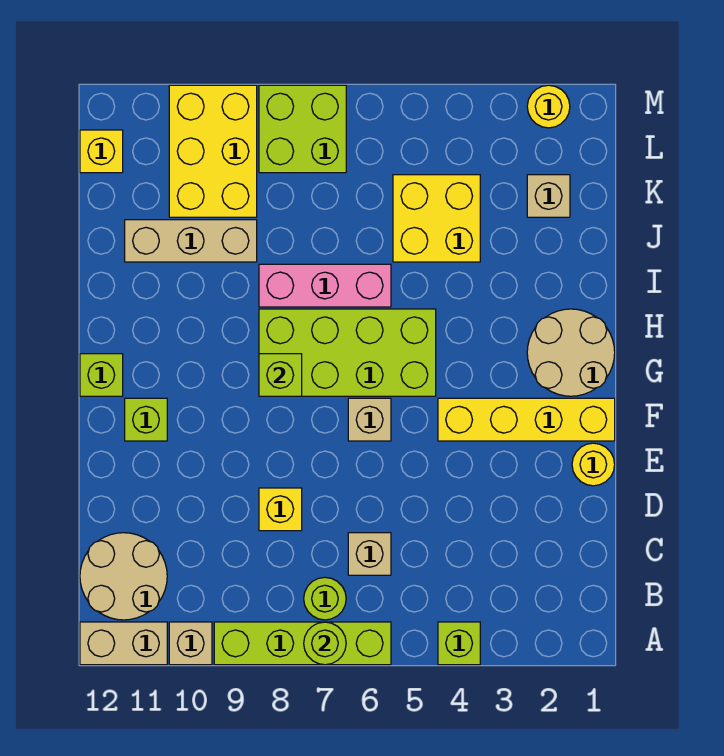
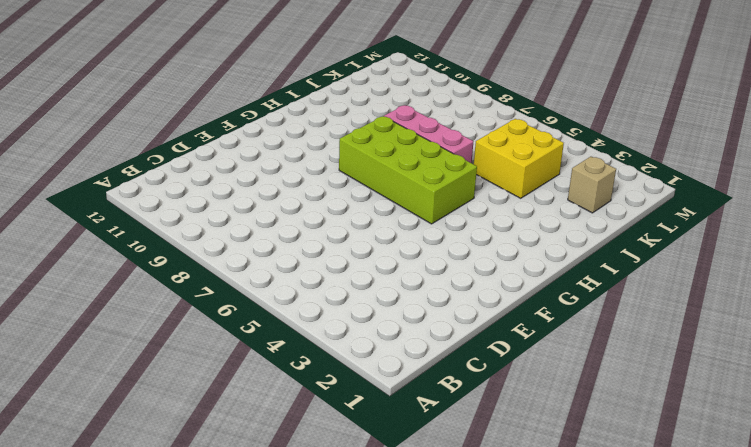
none -> lime brick A4 level 1
none -> lime brick A6:A9 level 1
none -> tan brick A10 level 1

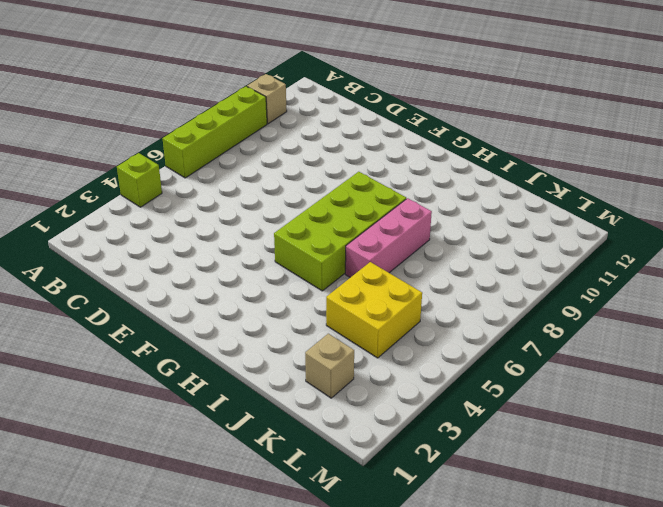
none -> tan brick A11:A12 level 1
none -> lime round brick B7 level 1
none -> tan round brick B11:C12 level 1

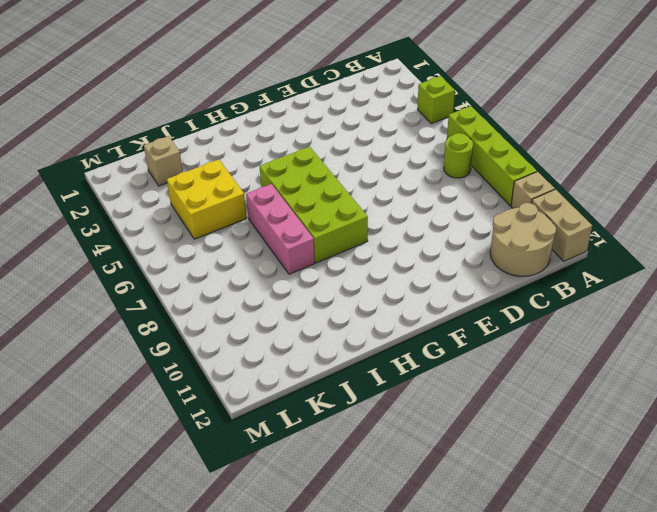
none -> tan brick C6 level 1
none -> yellow brick D8 level 1
none -> yellow round brick E1 level 1

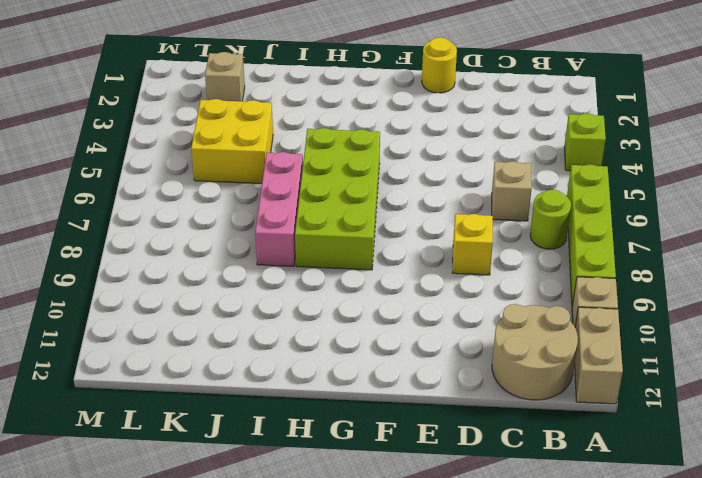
none -> yellow brick F1:F4 level 1
none -> tan brick F6 level 1
none -> lime brick F11 level 1

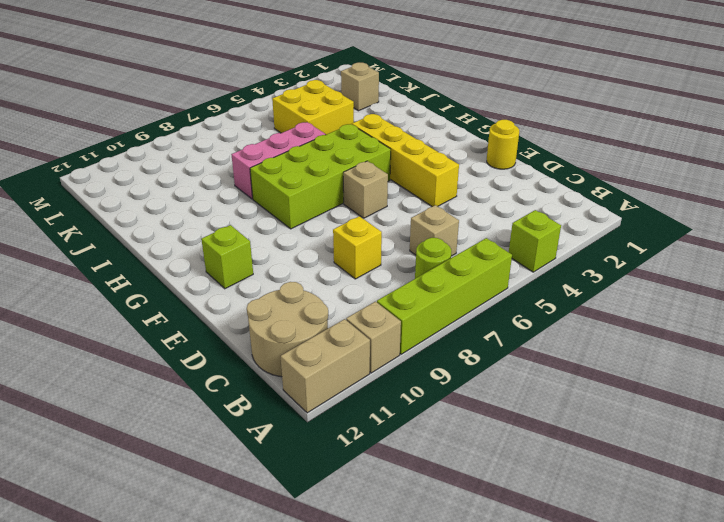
yellow brick E4:H4 level 1 -> yellow brick F1:F4 level 1
none -> tan round brick G1:H2 level 1
none -> lime brick G12 level 1
none -> tan brick J9:J11 level 1

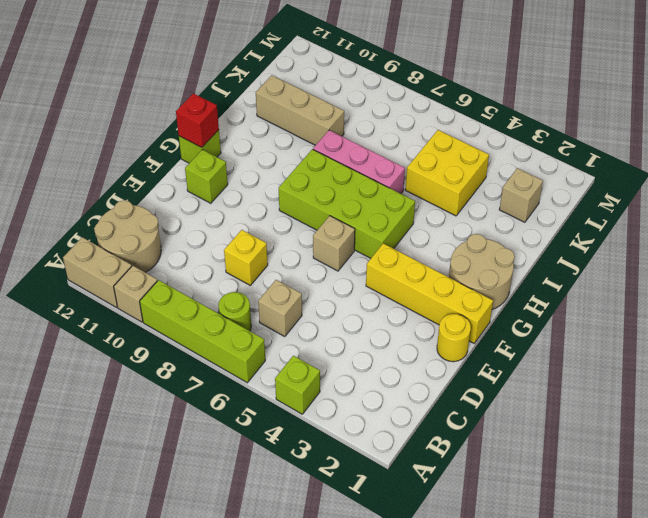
red brick G12 level 2 -> none
none -> yellow brick K9:M10 level 1
none -> lime brick L7:M8 level 1
none -> yellow brick L12 level 1

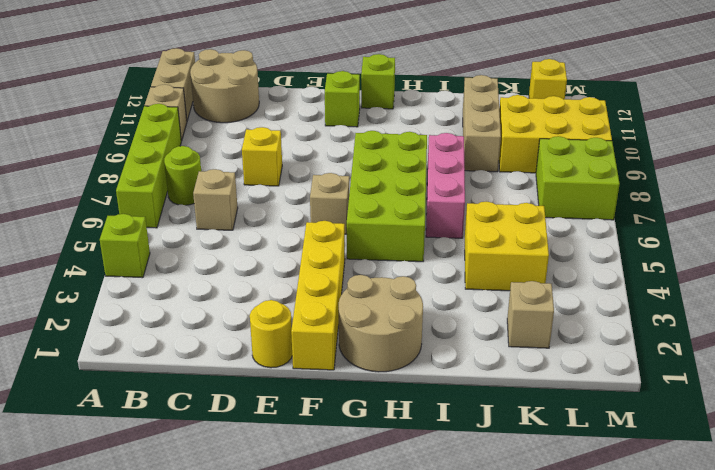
none -> yellow round brick M2 level 1
none -> lime round brick A7 level 2
none -> lime brick G8 level 2

